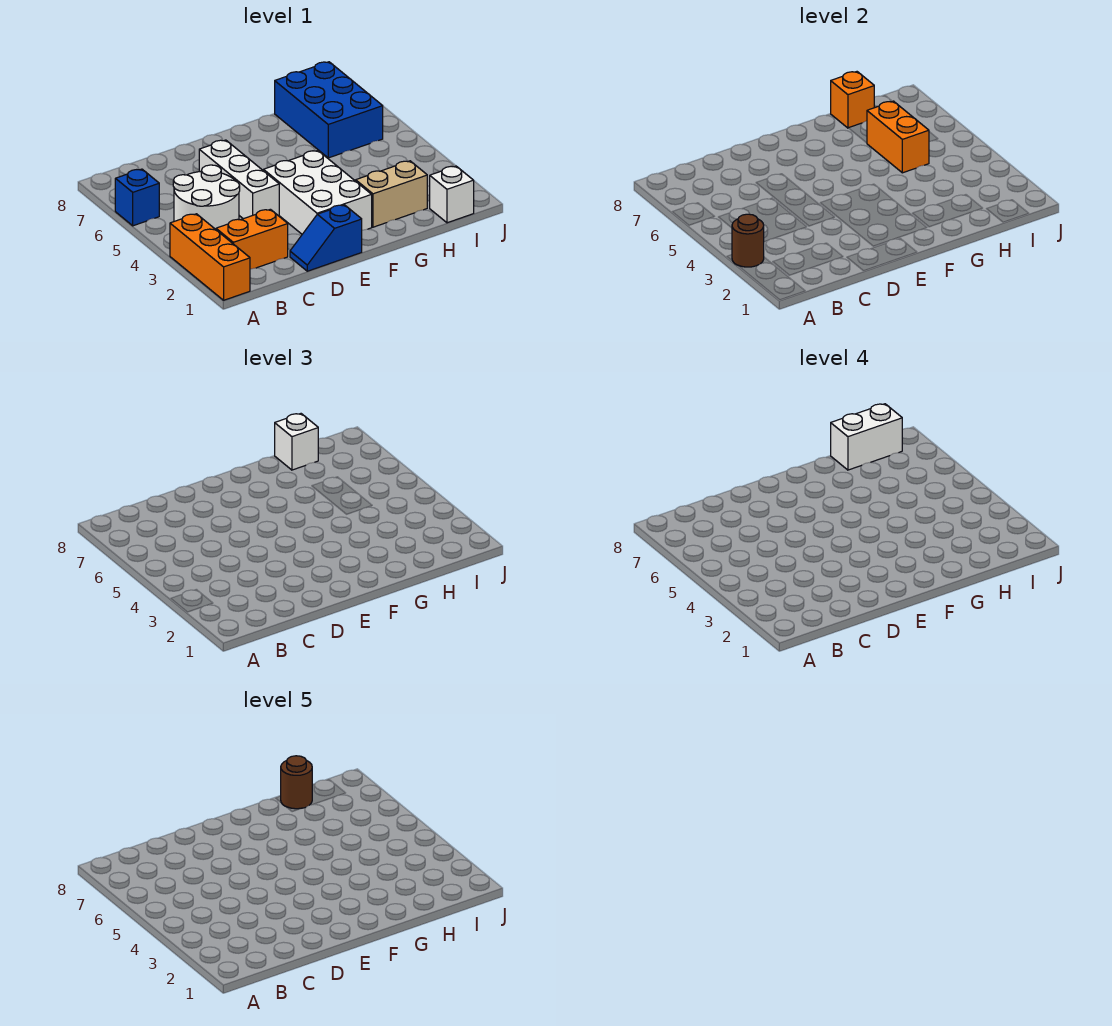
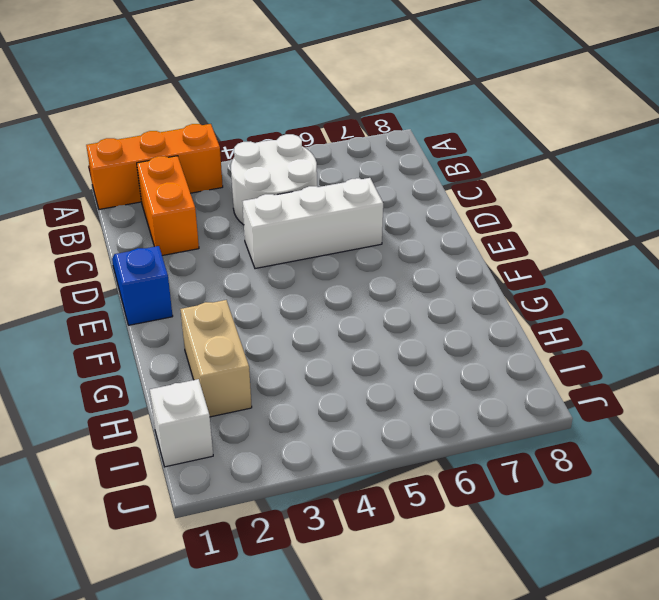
none -> blue brick A6 level 1
none -> white brick E2:F4 level 1
none -> blue brick H6:I8 level 1

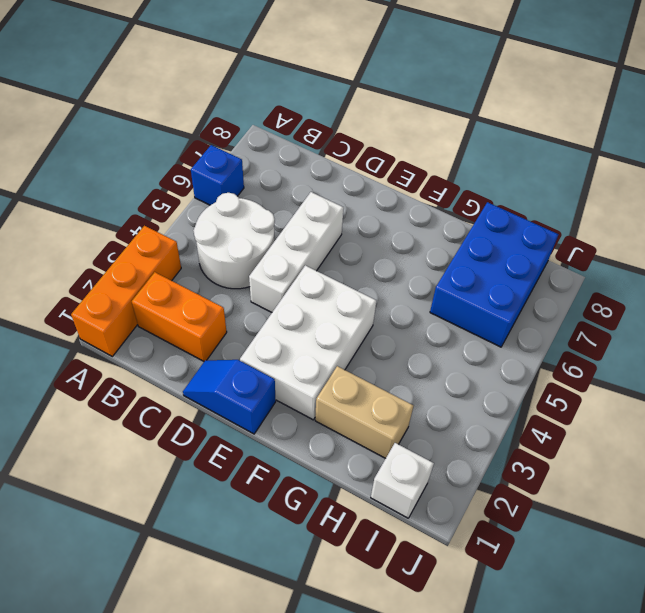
none -> brown round brick A3 level 2
none -> orange brick H5:H6 level 2
none -> orange brick H8 level 2

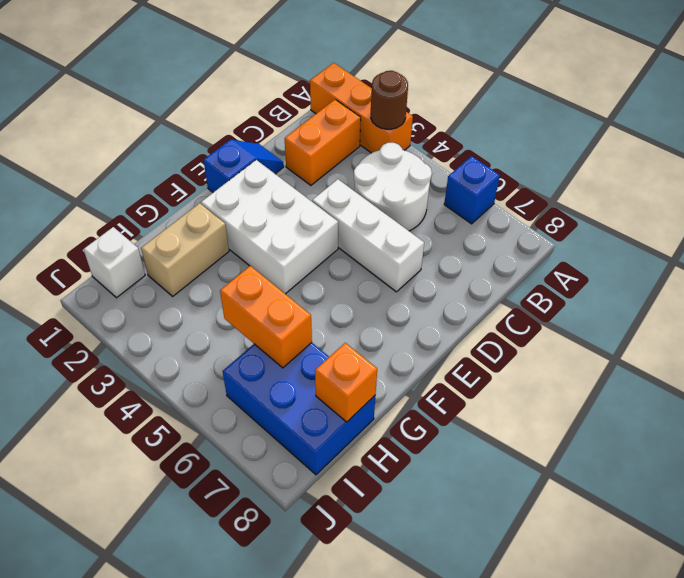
none -> white brick H8 level 3
none -> white brick H8:I8 level 4
none -> brown round brick H8 level 5

